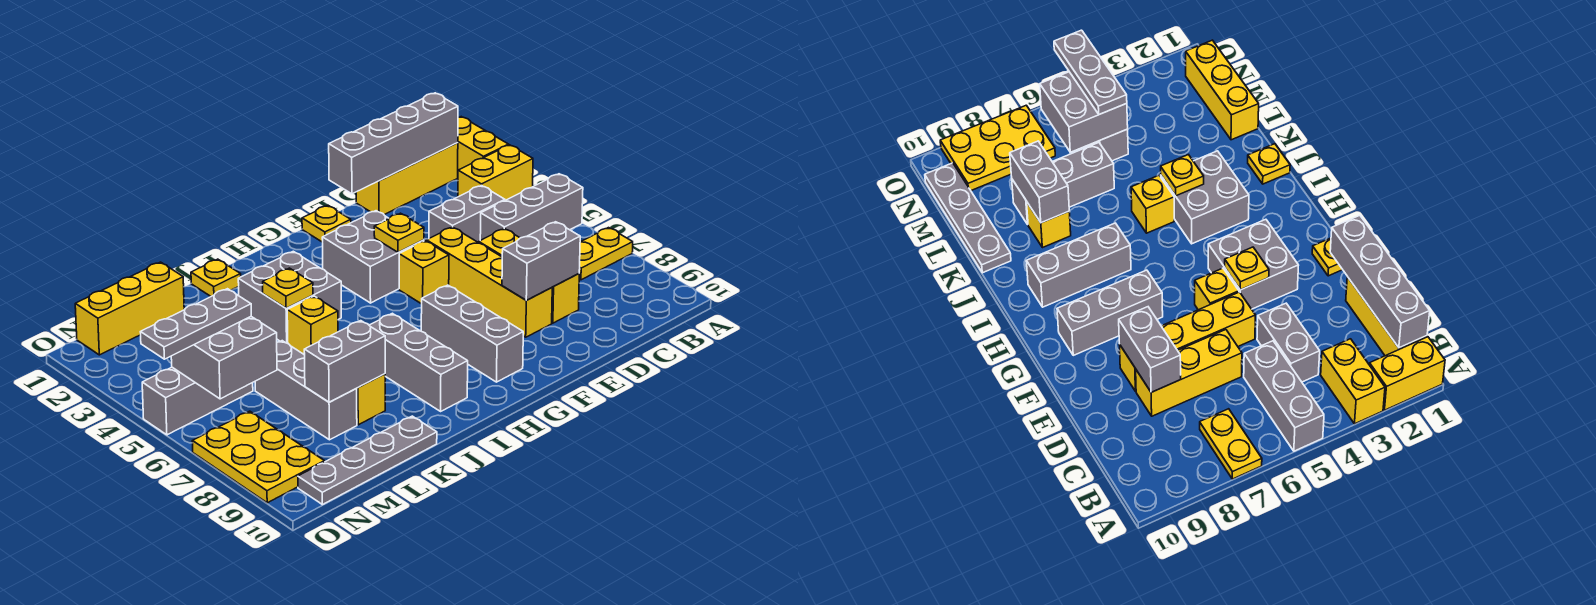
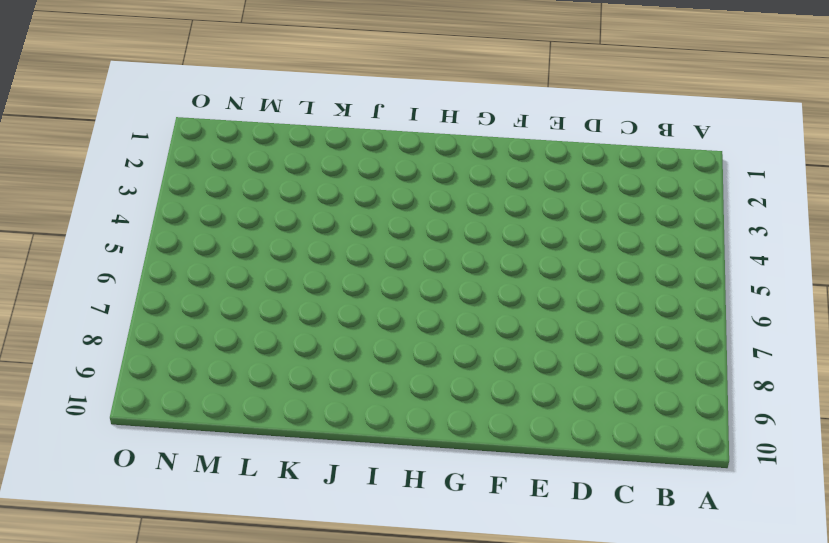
none -> yellow brick A1:A2 level 1
none -> yellow brick A3:B3 level 1
none -> grey brick A5:C5 level 1

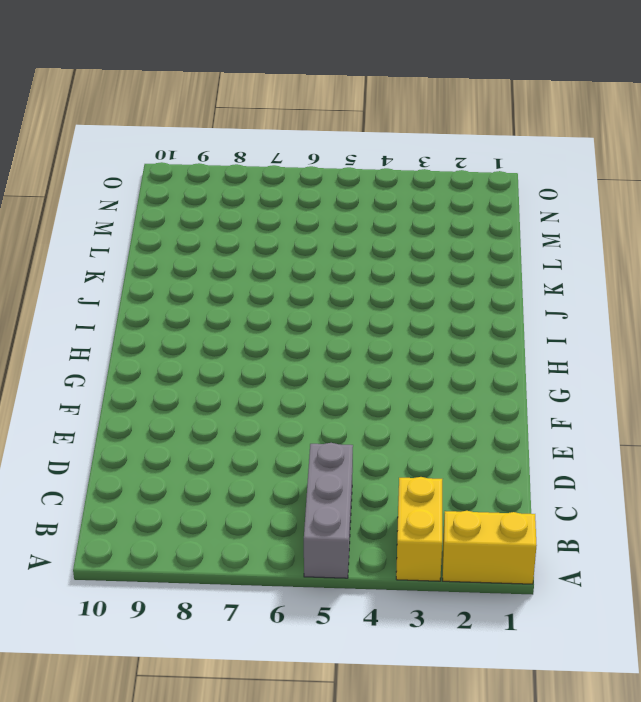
none -> yellow plate A7:B7 level 1
none -> yellow brick B1:D1 level 1
none -> grey brick C4:D4 level 1

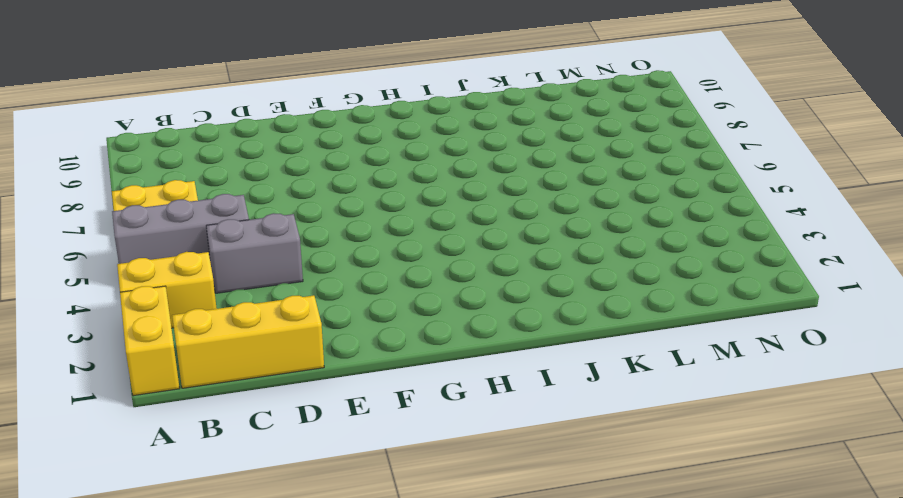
none -> yellow brick D6:D8 level 1
none -> yellow brick E5:E8 level 1
none -> yellow plate F1 level 1

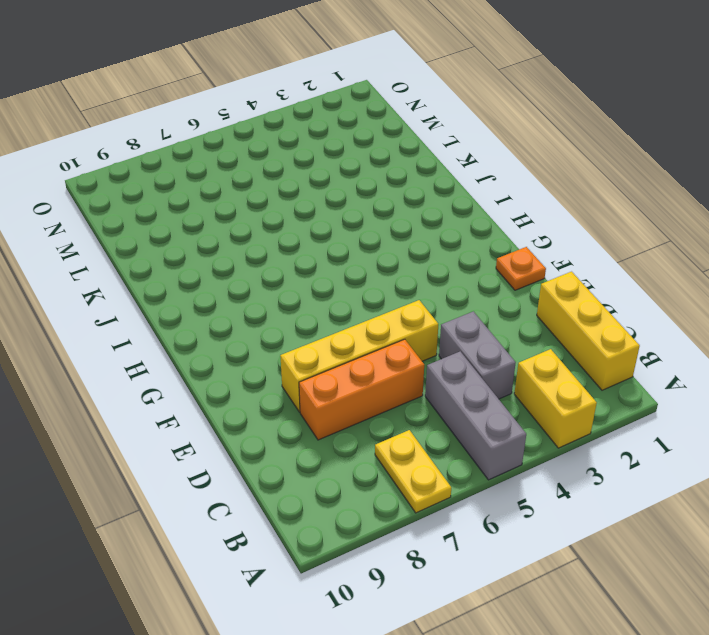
orange brick D6:D8 level 1 -> yellow brick D6:D8 level 1
orange plate F1 level 1 -> yellow plate F1 level 1
none -> yellow brick A1:A2 level 1
none -> grey brick F3:G4 level 1
none -> yellow brick F5 level 1

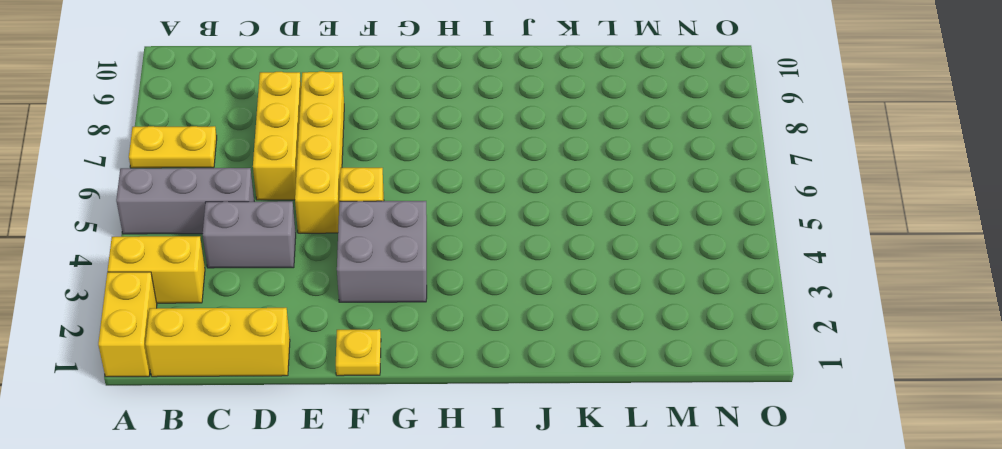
none -> grey brick G7:G9 level 1
none -> grey brick I3:J4 level 1
none -> grey brick I7:I9 level 1

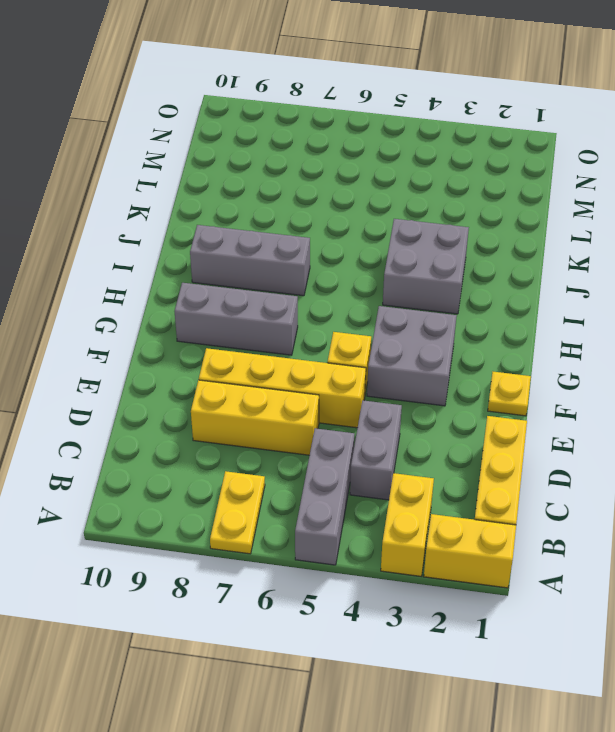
none -> yellow plate J1 level 1
none -> yellow brick J5 level 1
none -> yellow brick K8 level 1

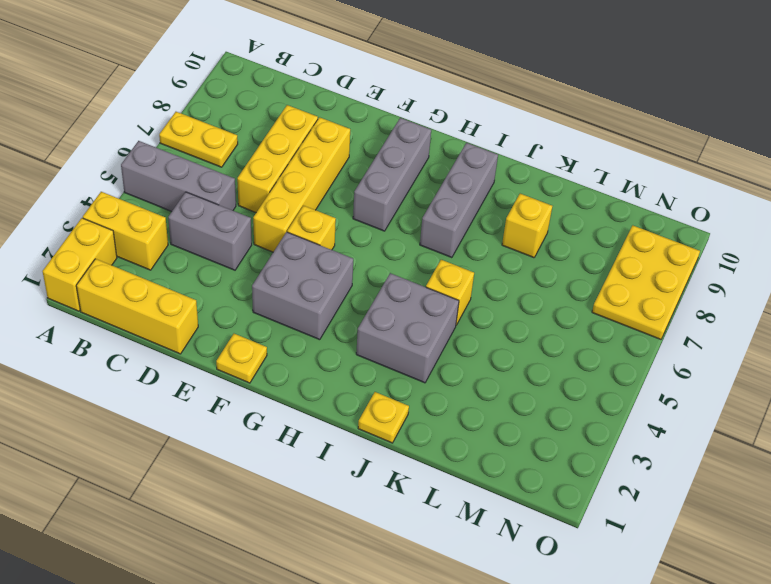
none -> grey plate K10:N10 level 1
none -> yellow brick L1:N1 level 1
none -> grey brick L6:L8 level 1

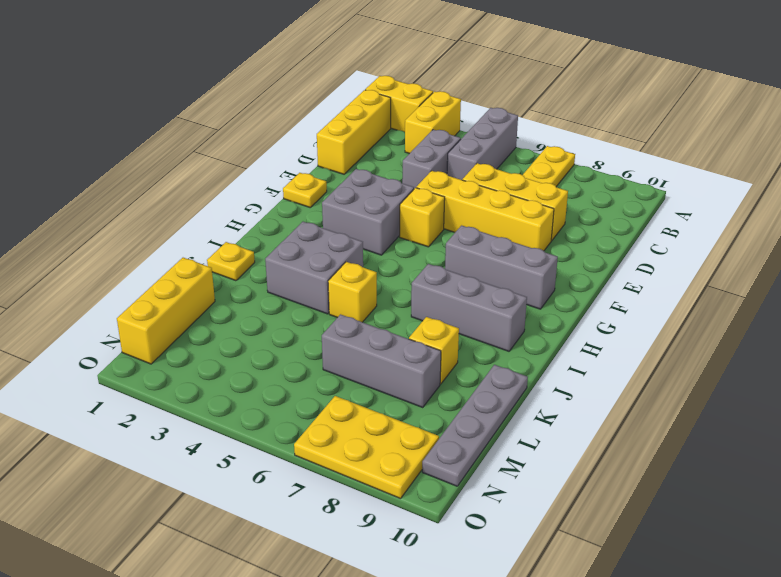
none -> grey brick M5:O5 level 1
none -> grey brick B1:E1 level 2
none -> grey brick D8:E8 level 2

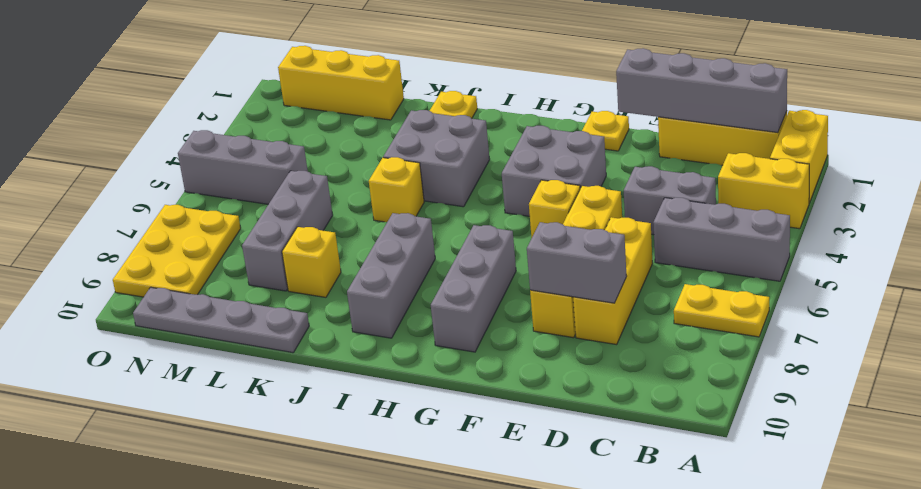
none -> yellow plate F4 level 2
none -> yellow plate J4 level 2
none -> grey brick K8:L8 level 2

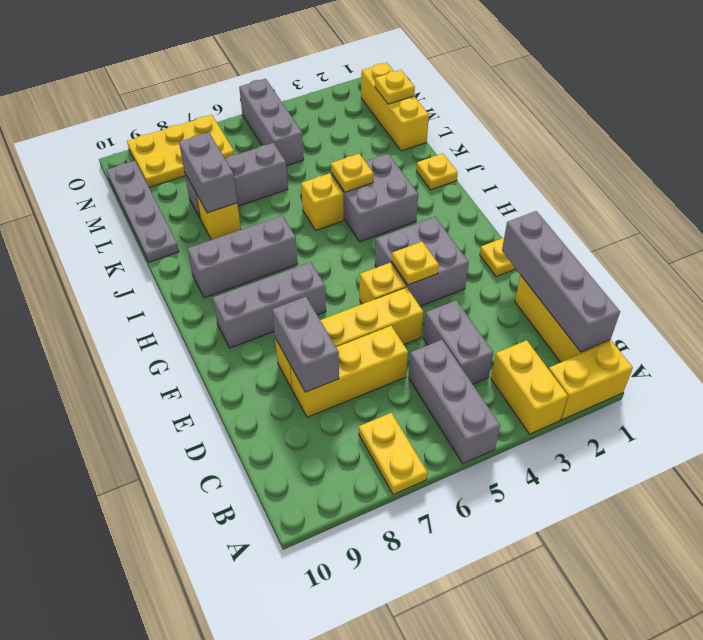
yellow plate M1 level 2 -> none
none -> grey brick M5:N6 level 2
none -> grey plate M5:O5 level 3

